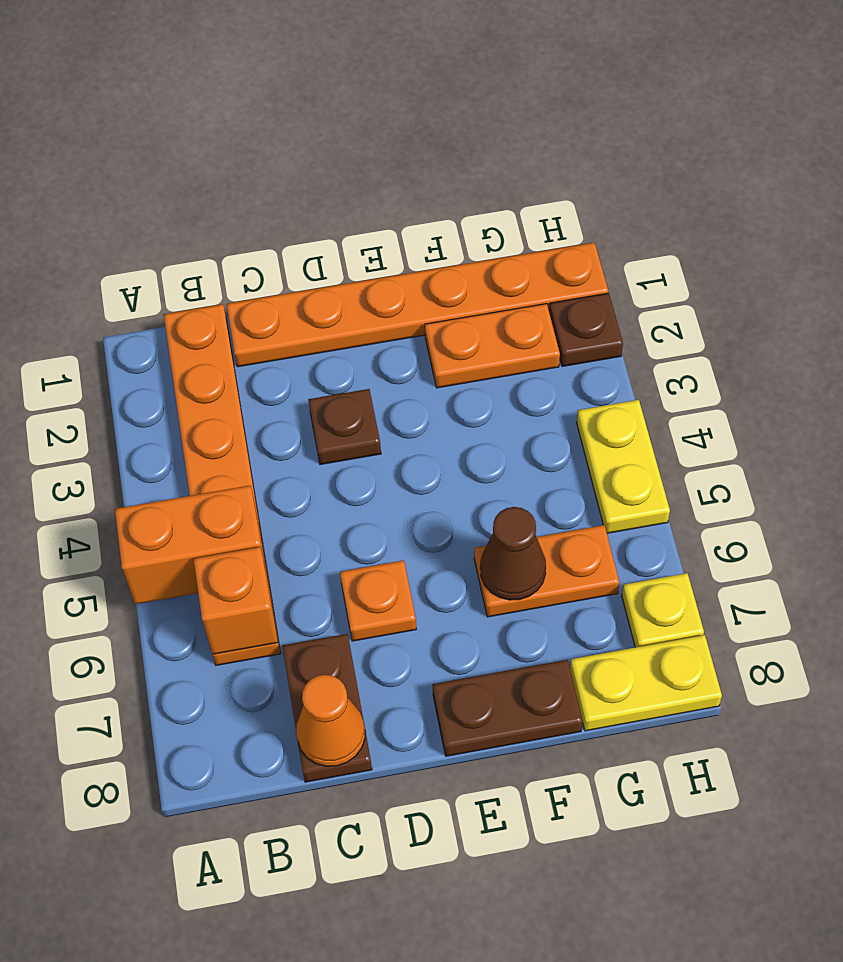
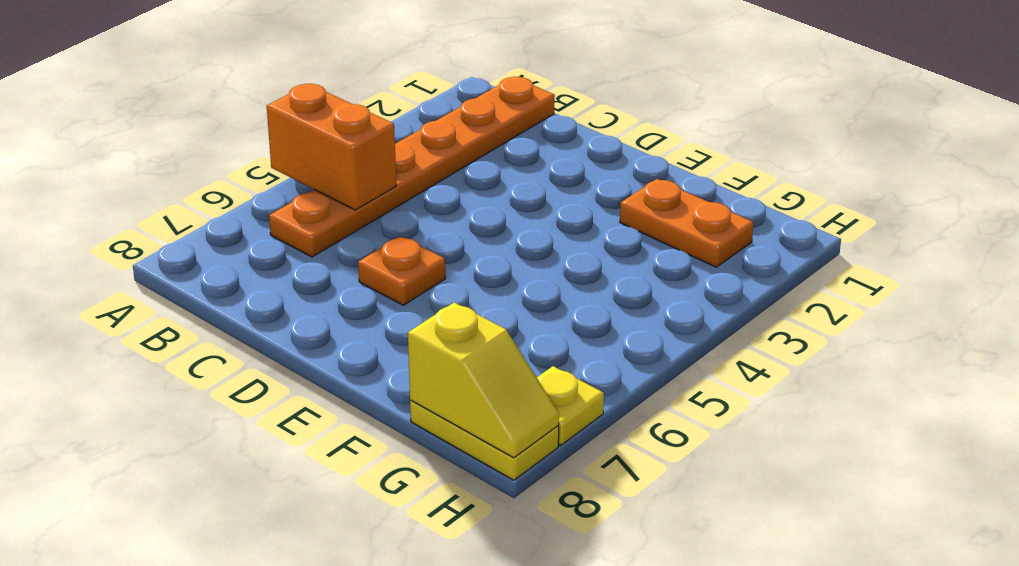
yellow slope G8:H8 level 2 top G -> none
none -> orange plate C1:H1 level 1
none -> brown plate C7:C8 level 1
none -> brown plate D3 level 1

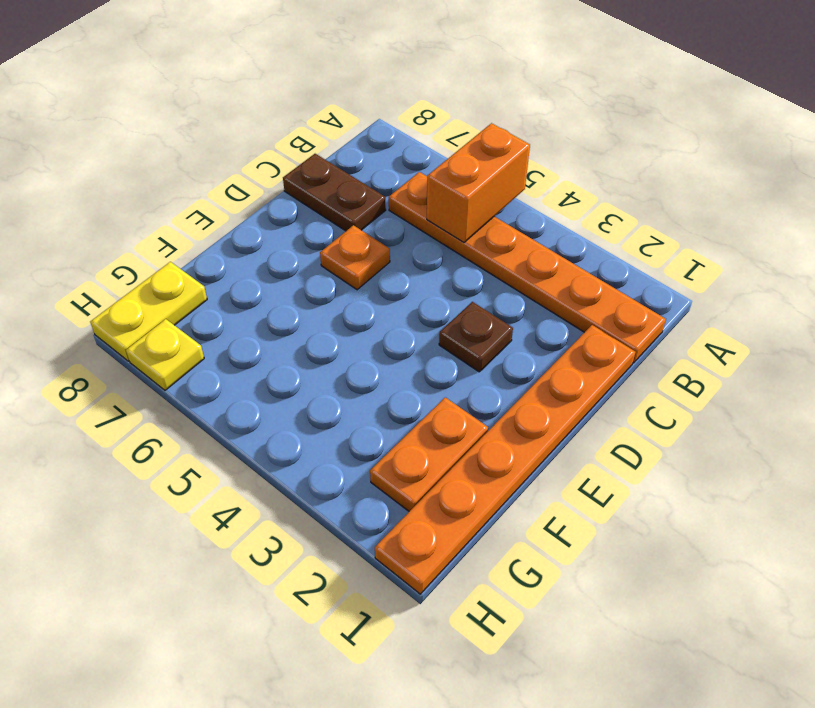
none -> brown plate E8:F8 level 1
none -> orange plate F6:G6 level 1
none -> brown plate H2 level 1

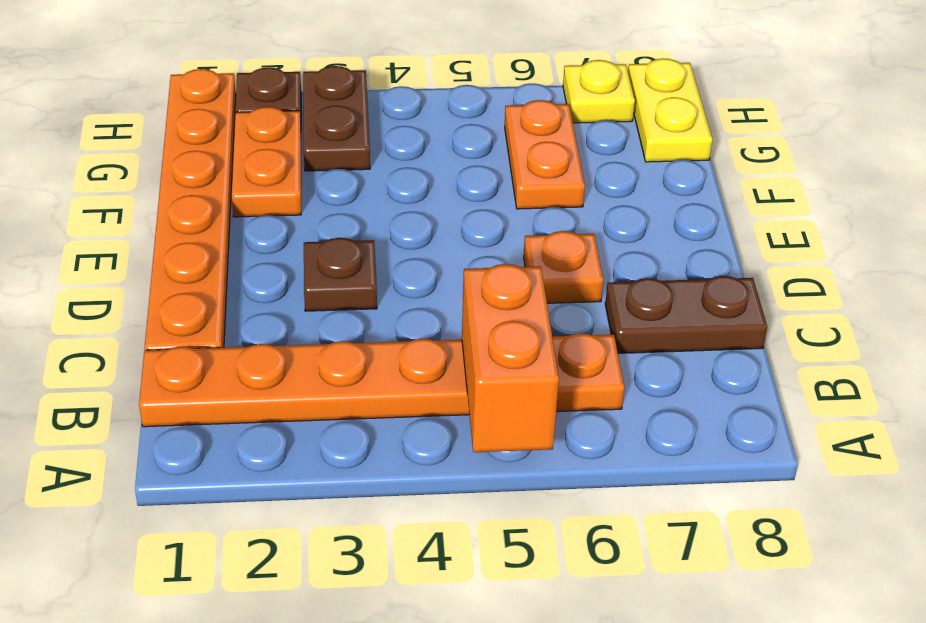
brown plate G3:H3 level 1 -> brown plate E8:F8 level 1
none -> yellow plate H4:H5 level 1
none -> orange brick B6 level 2
none -> orange cone C8 level 2

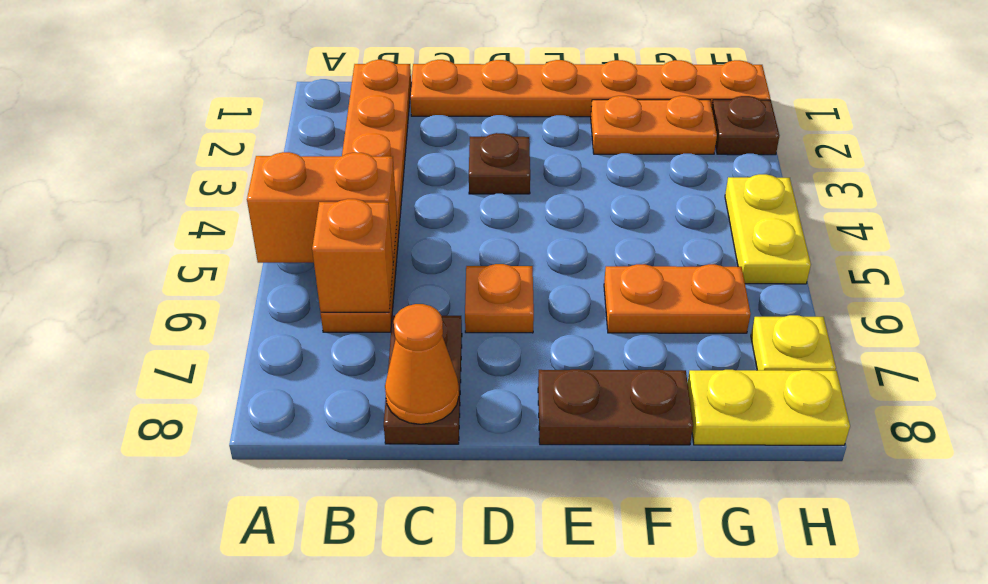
none -> brown cone F6 level 2

